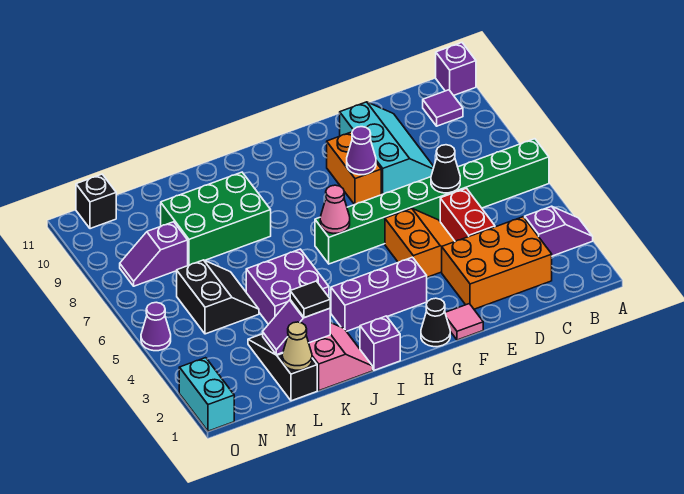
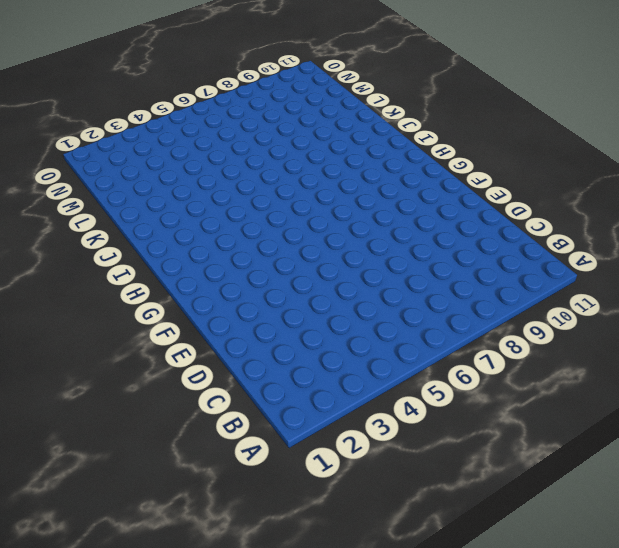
none -> purple slope A3:B3 level 1 top B
none -> green brick A6:H6 level 1
none -> purple brick A11 level 1

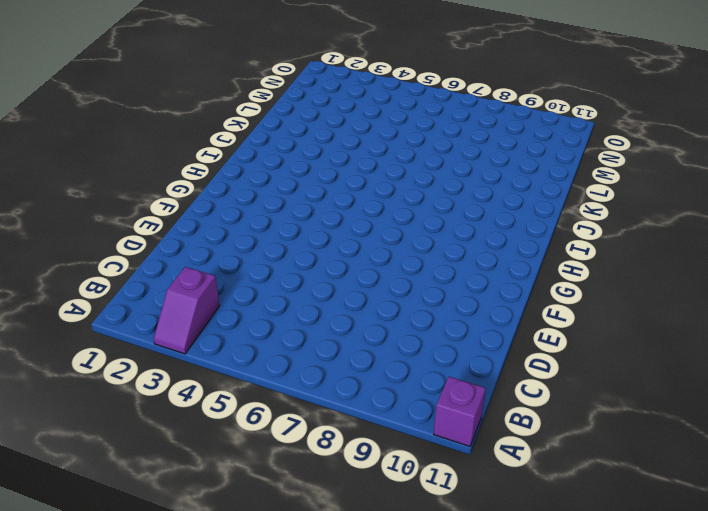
none -> green brick A6:H6 level 1
none -> purple tile B10 level 1
none -> orange brick C2:E3 level 1

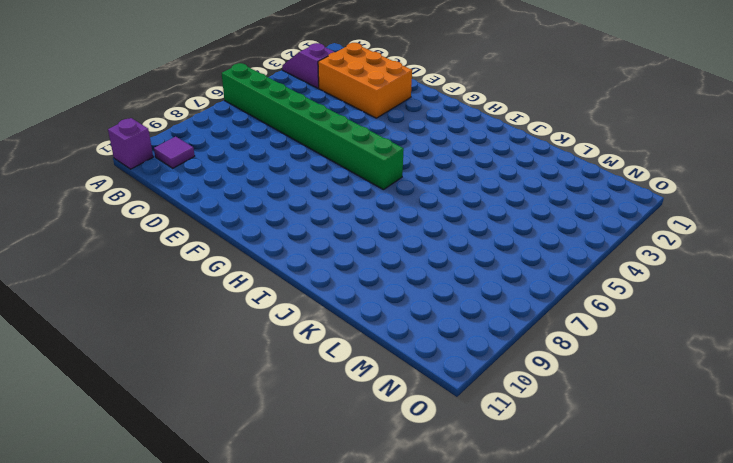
none -> red brick D4:D5 level 1
none -> cyan slope D8:E10 level 1 top E
none -> orange slope E4:F5 level 1 top F

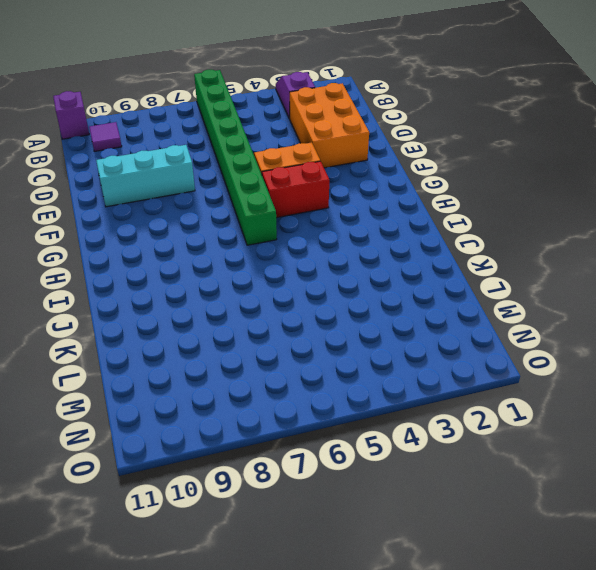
red brick G4:G5 level 1 -> red brick D4:D5 level 1
none -> pink tile F1 level 1
none -> orange brick F8:F9 level 1
none -> black cone G1 level 1

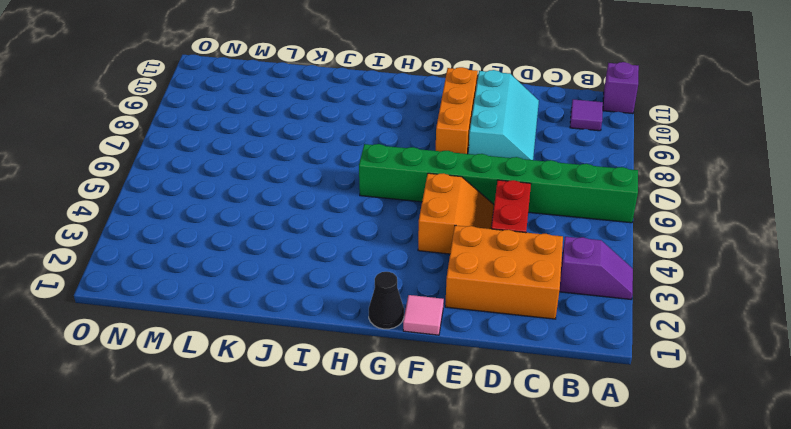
orange brick F8:F10 level 1 -> orange brick F8:F9 level 1
none -> purple brick G3:I3 level 1
none -> purple brick I1 level 1
none -> pink slope J1:K2 level 1 top K

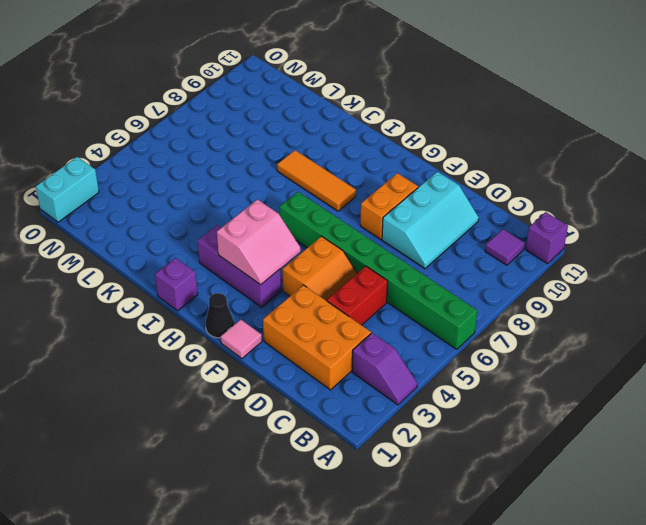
pink slope G3:H4 level 2 top H -> pink slope J1:K2 level 1 top K
orange tile H8:J8 level 1 -> green brick J8:L9 level 1
none -> purple brick J4:K5 level 1
none -> black slope L1:L3 level 1 top 1
none -> black slope L5:M6 level 1 top M

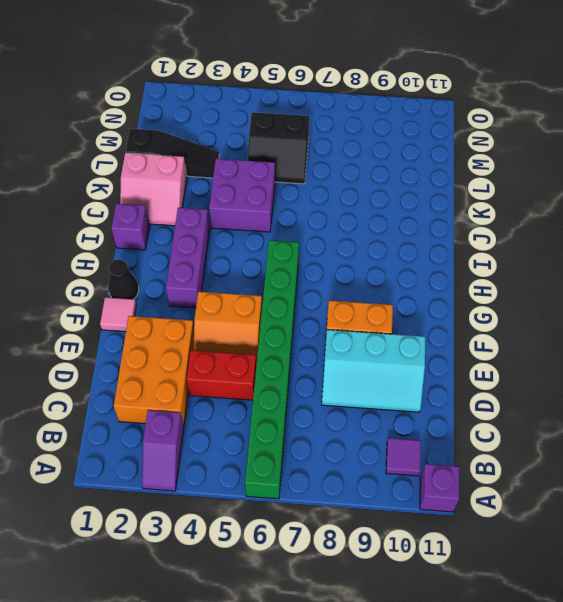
none -> green brick J8:L9 level 1
none -> purple slope M8:N8 level 1 top M
none -> black brick N11 level 1

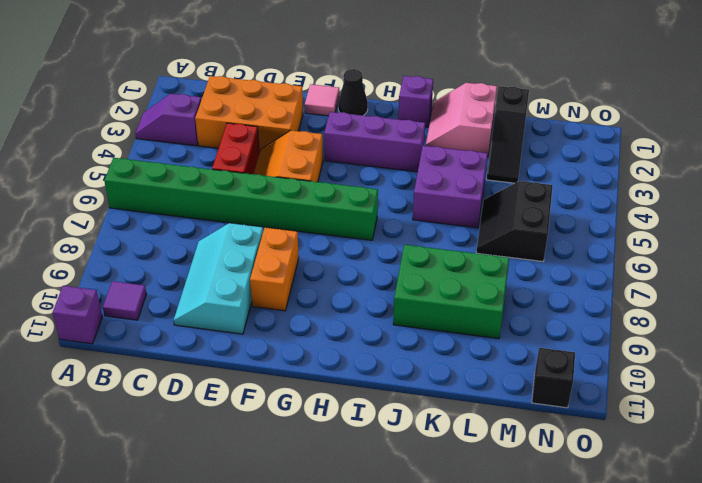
none -> purple slope M8:N8 level 1 top M
none -> cyan brick O1:O2 level 1
none -> purple cone O5 level 1

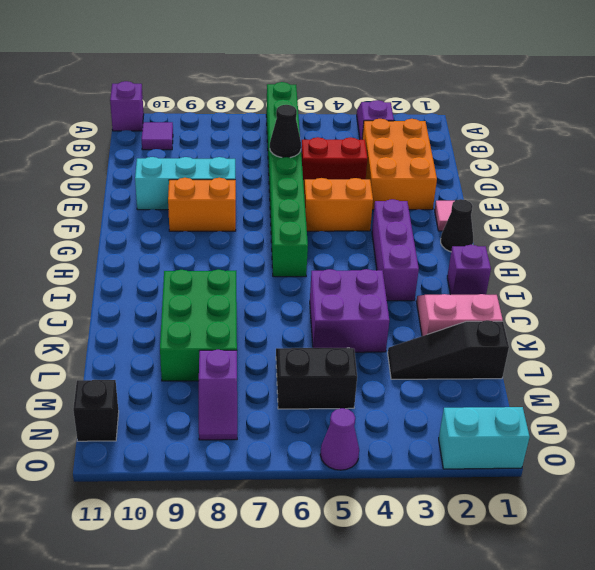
none -> purple cone F8 level 2
none -> pink cone H6 level 2
none -> purple slope K2:L2 level 2 top K

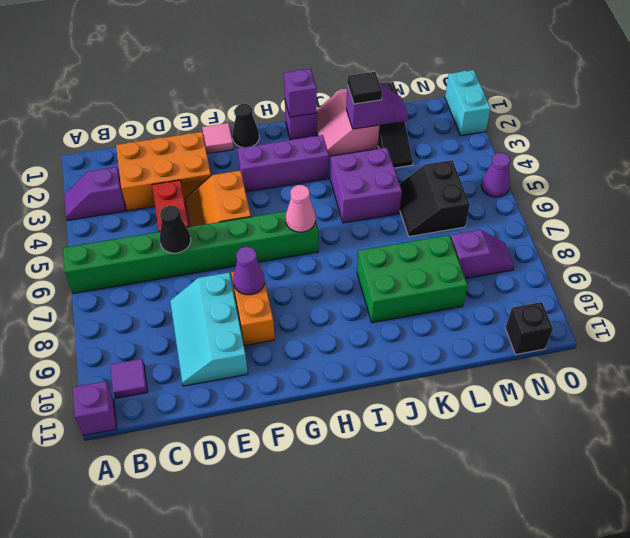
purple brick I1 level 2 -> none
none -> tan cone L1 level 2

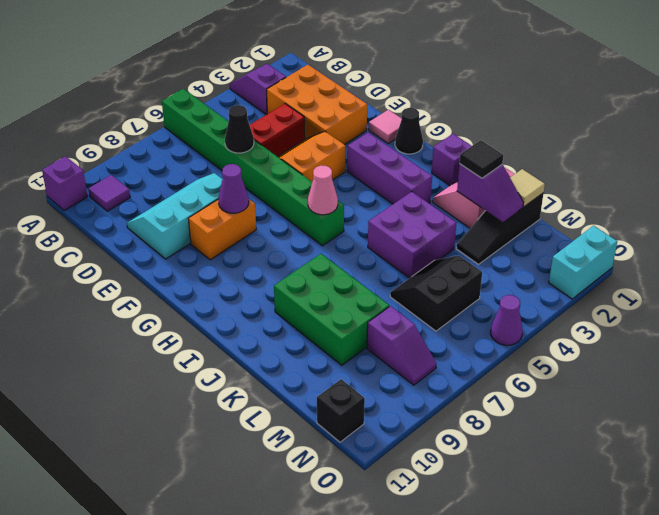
tan tile L1 level 2 -> tan cone L1 level 2

